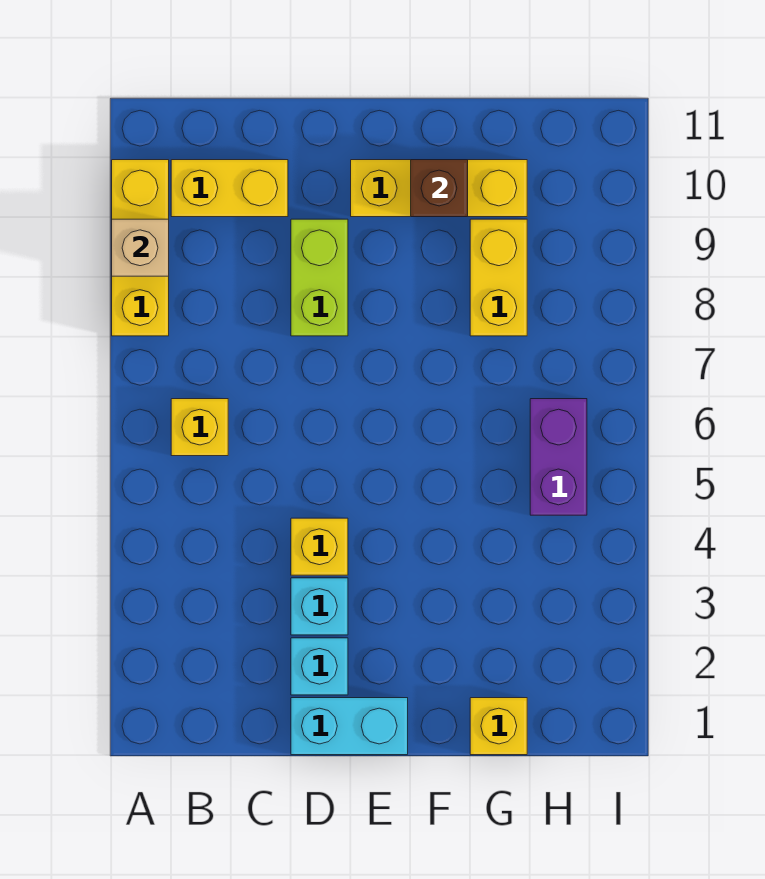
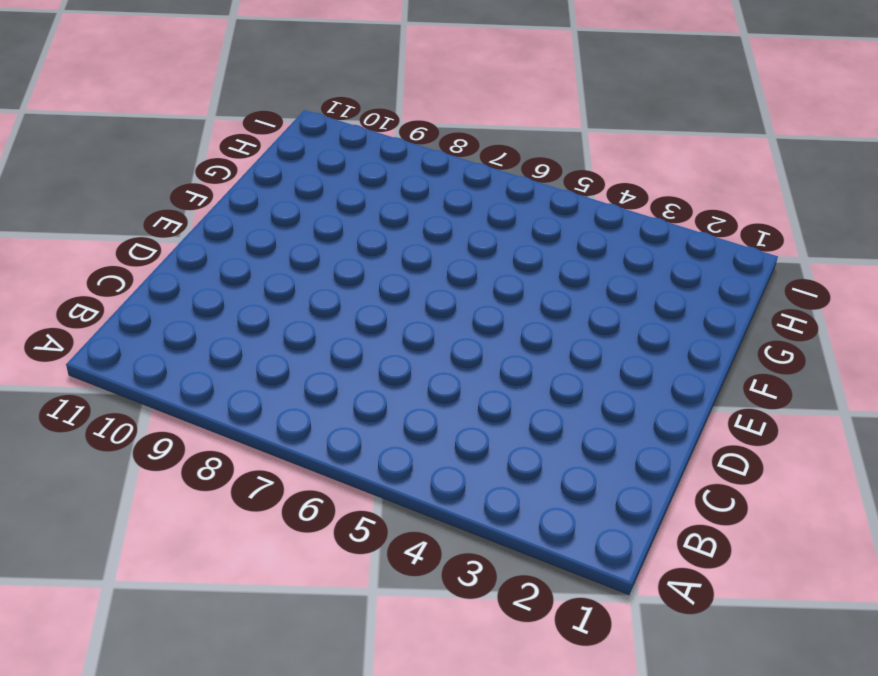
none -> yellow brick A8:A10 level 1
none -> yellow brick B6 level 1
none -> yellow brick B10:C10 level 1

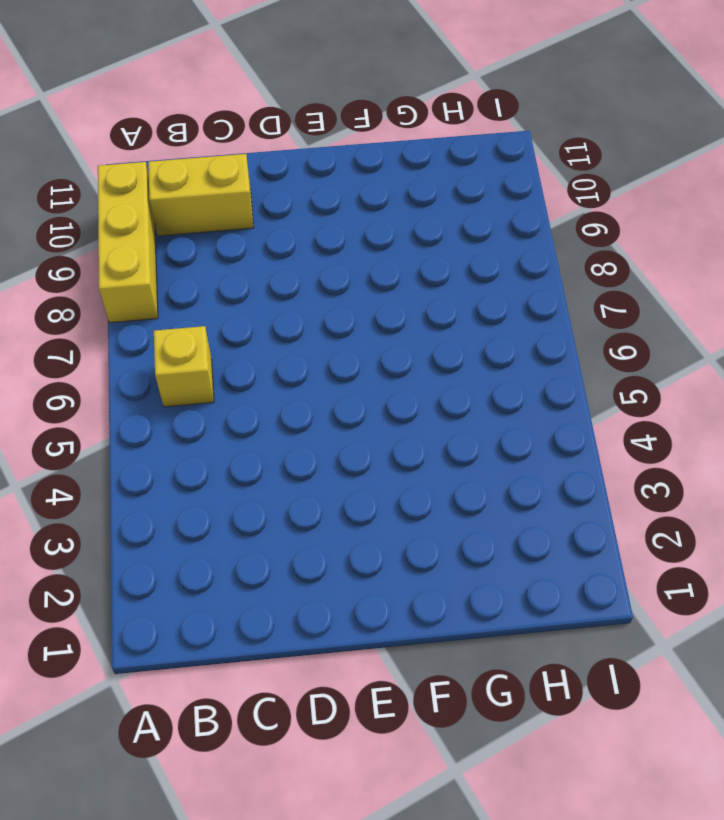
none -> cyan brick D1:E1 level 1
none -> cyan brick D2 level 1
none -> cyan brick D3 level 1

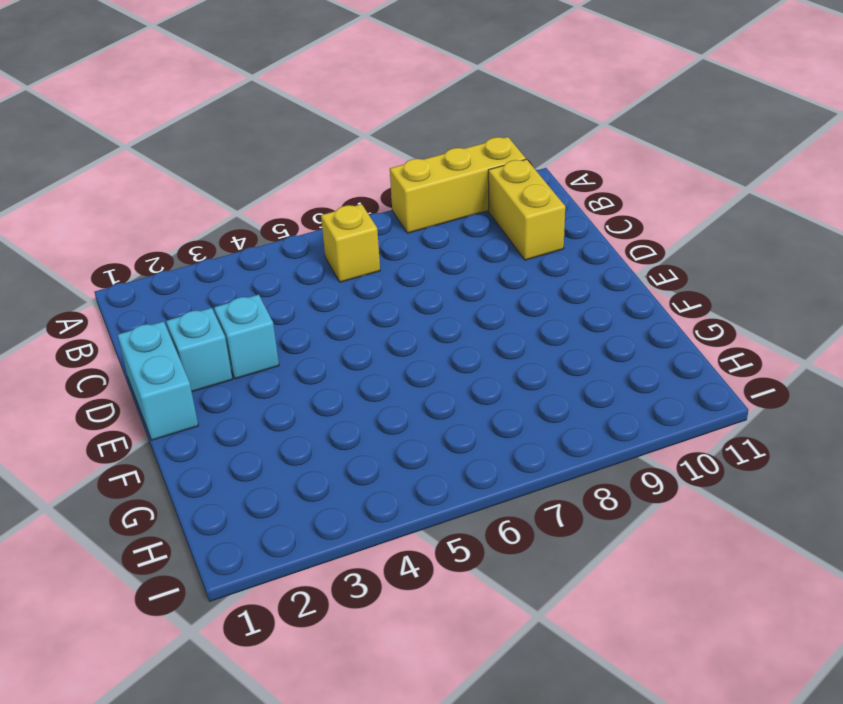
none -> yellow brick D4 level 1
none -> lime brick D8:D9 level 1
none -> yellow brick E10:G10 level 1

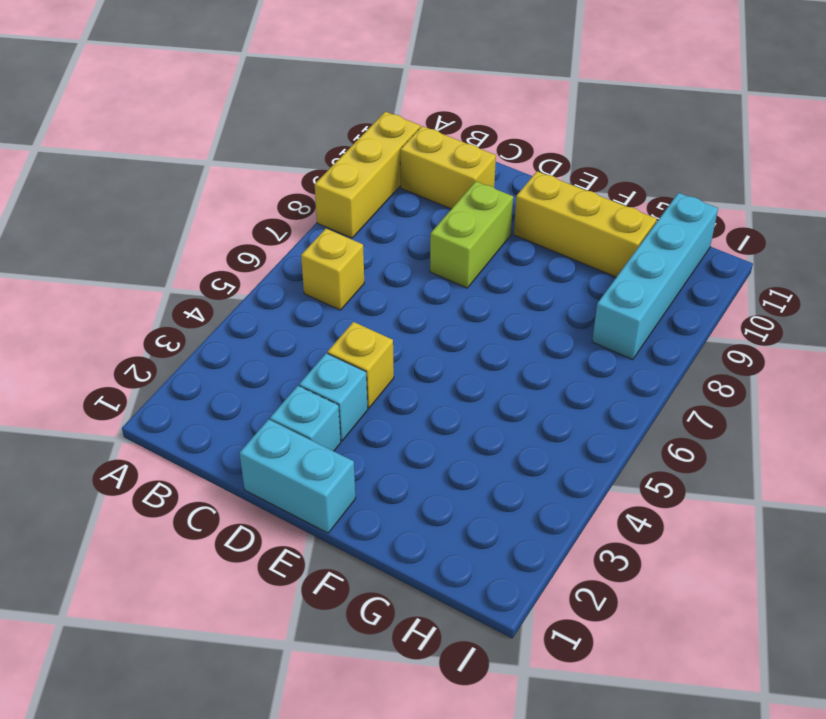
cyan brick H8:H11 level 1 -> none
none -> yellow brick G1 level 1
none -> yellow brick G8:G9 level 1
none -> purple brick H5:H6 level 1

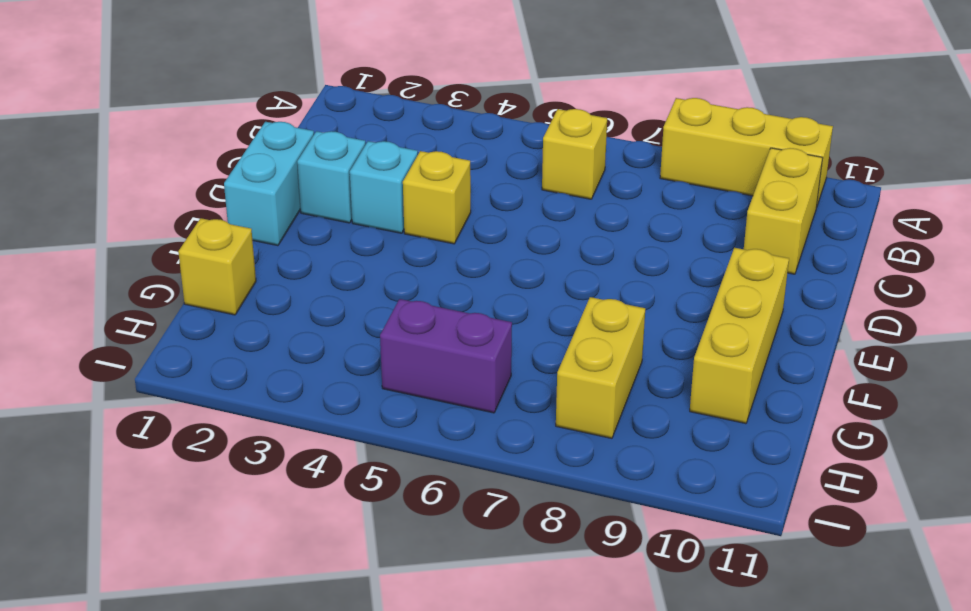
yellow brick G8:H8 level 1 -> yellow brick G8:G9 level 1
none -> lime brick D8:D9 level 1
none -> tan brick A9 level 2
none -> brown brick F10 level 2

